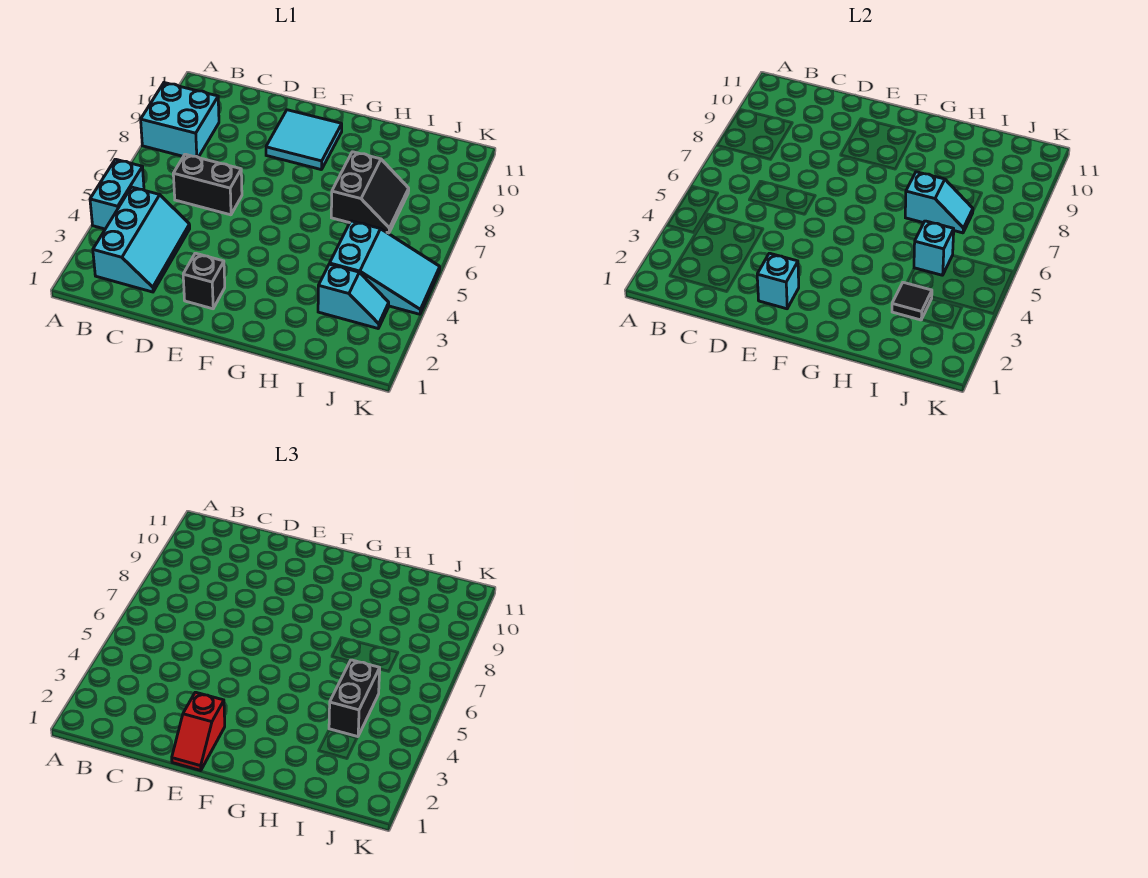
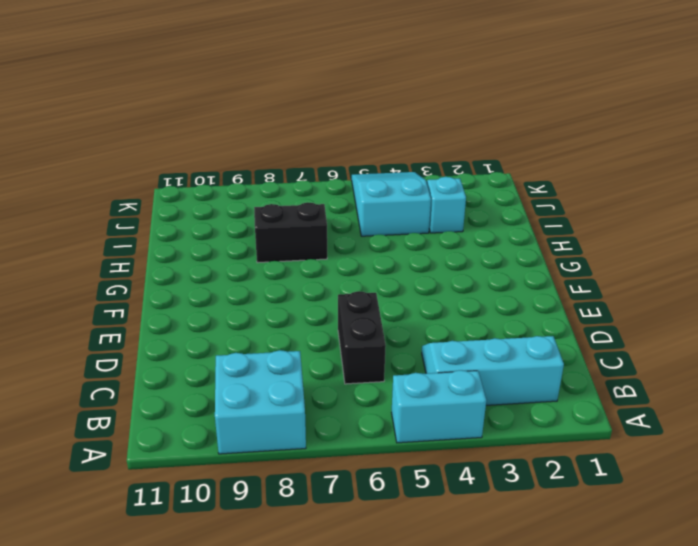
none -> black brick E2 level 1
none -> cyan tile E9:F10 level 1
none -> cyan brick E2 level 2

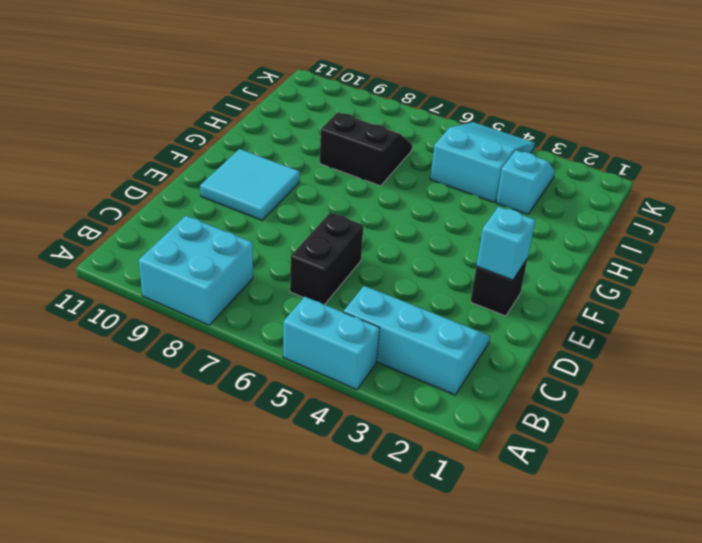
none -> cyan slope H7:I7 level 2 top H
none -> black tile I3 level 2
none -> cyan brick I5 level 2

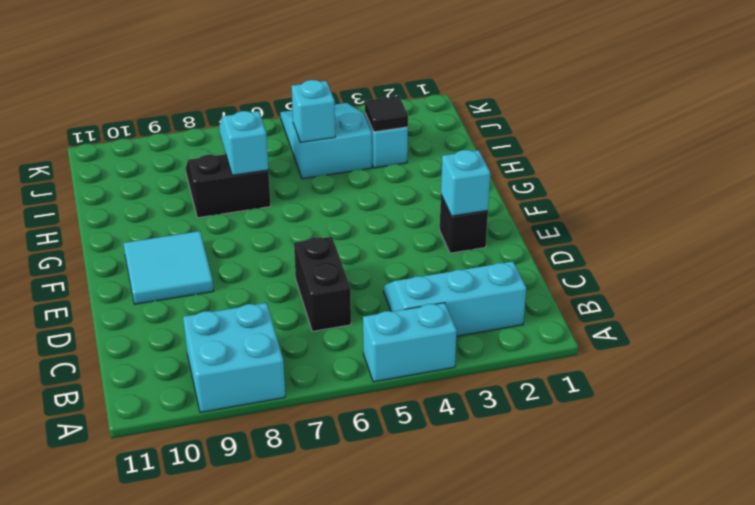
none -> red slope E1:E2 level 3 top 2
none -> black brick I4:I5 level 3

